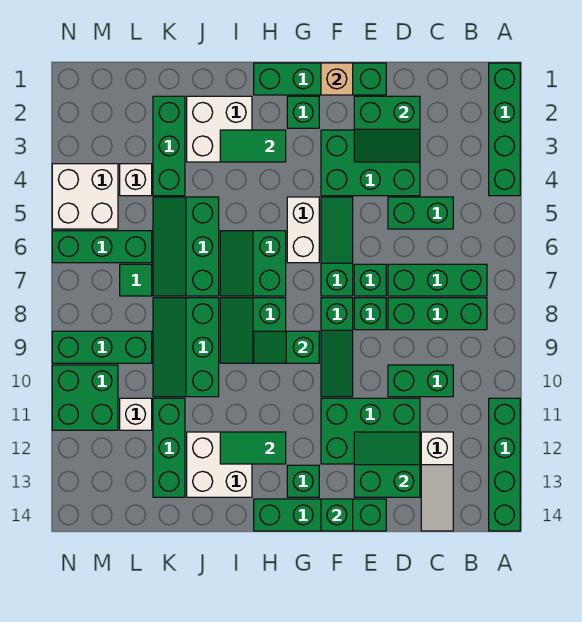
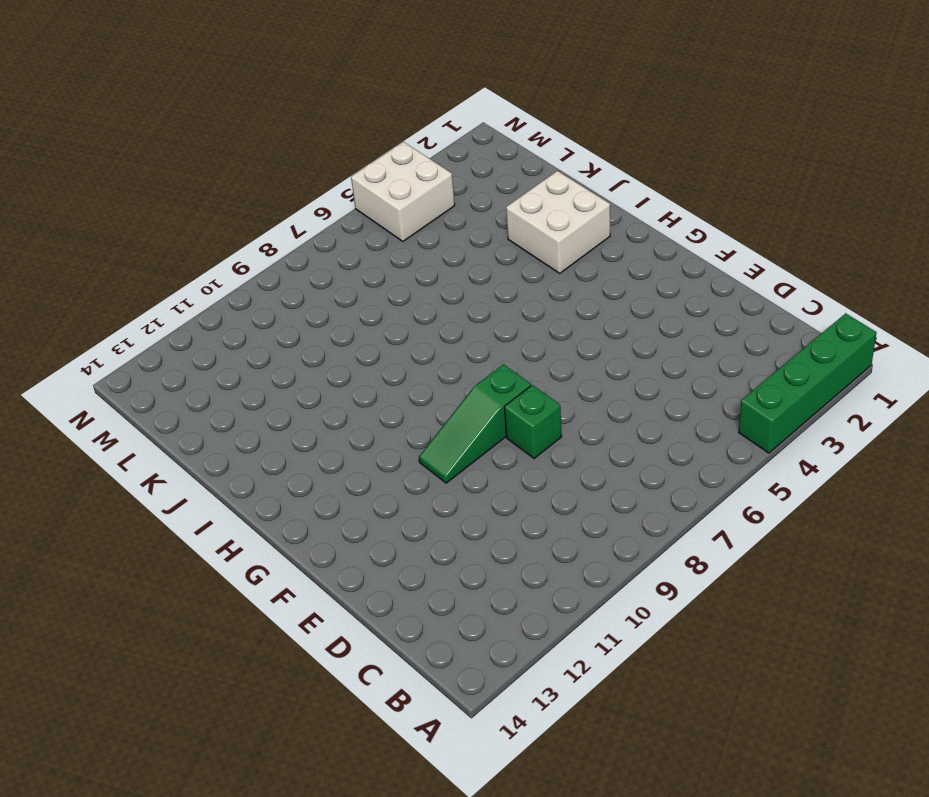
none -> green brick A11:A14 level 1
none -> green brick B7:D7 level 1
none -> green brick B8:D8 level 1
none -> green brick C5:D5 level 1

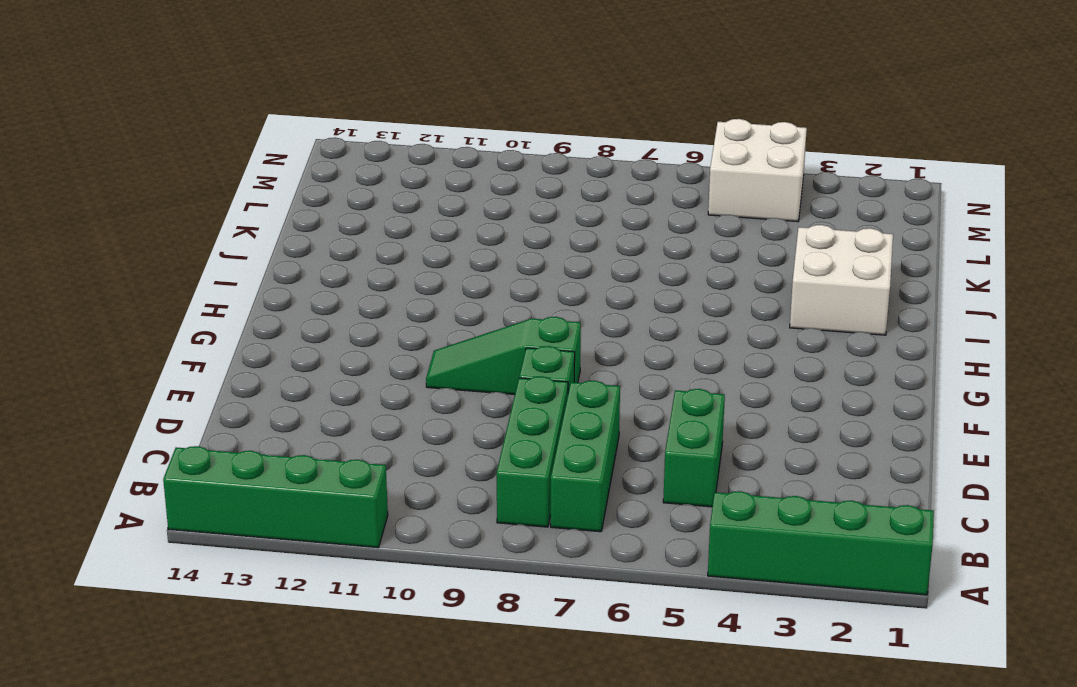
none -> green brick C10:D10 level 1
none -> white slope C12:C14 level 1 top 12
none -> green brick D3:F4 level 1
none -> green brick D11:F12 level 1

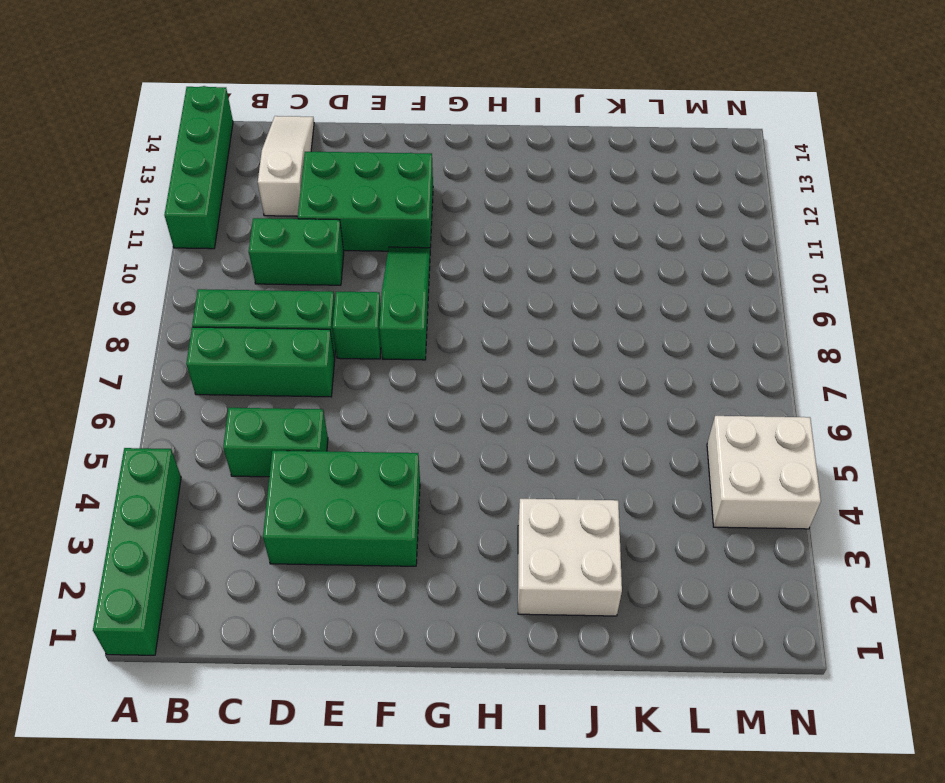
none -> green brick E1:H1 level 1
none -> green brick E7 level 1
none -> green brick E14:H14 level 1
none -> green slope F5:F7 level 1 top 7

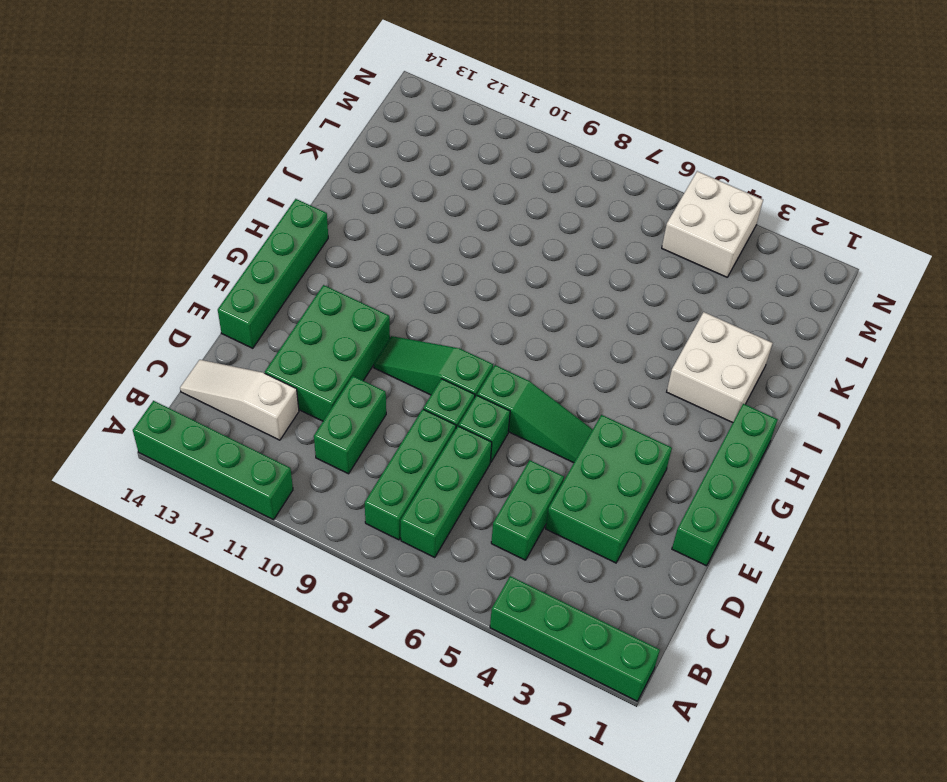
none -> green brick G2 level 1
none -> white brick G5:G6 level 1
none -> green brick G13 level 1
none -> green slope H6:I7 level 1 top H

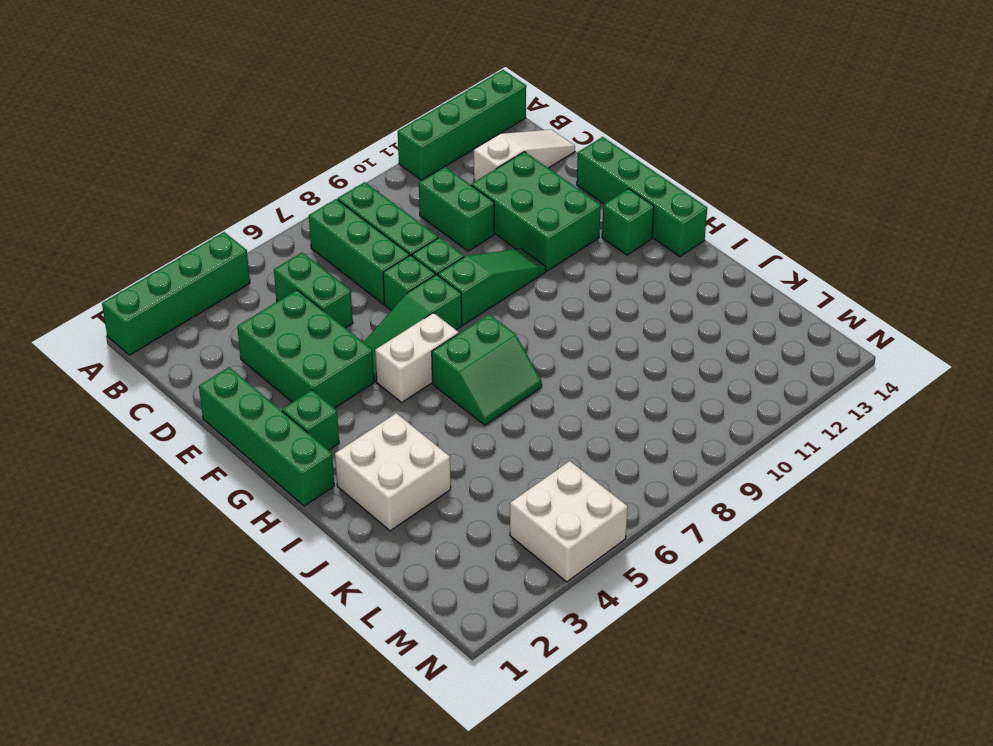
none -> green slope H8:I9 level 1 top H
none -> white brick I12:J13 level 1
none -> green slope J5:K7 level 1 top J
none -> green slope J8:K10 level 1 top J

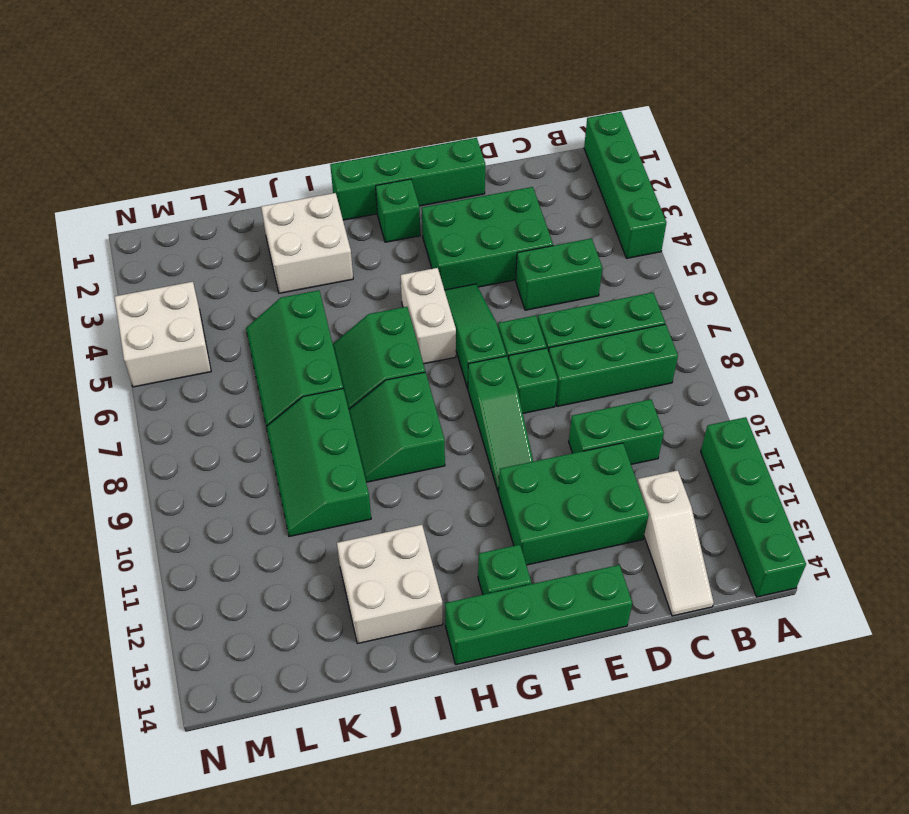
none -> green brick K2:K4 level 1
none -> green brick K11:K13 level 1
none -> white brick L4 level 1
none -> green brick L6:N6 level 1

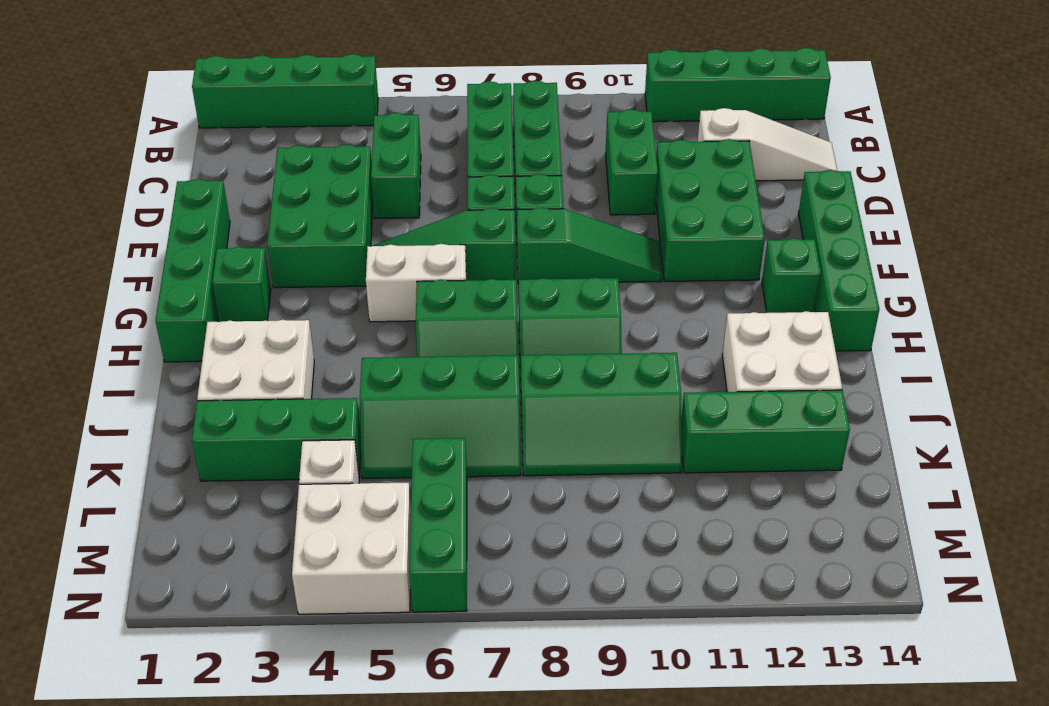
none -> green tile L7 level 1
none -> green brick L9:N9 level 1
none -> white brick L11 level 1
none -> green brick M10:N11 level 1

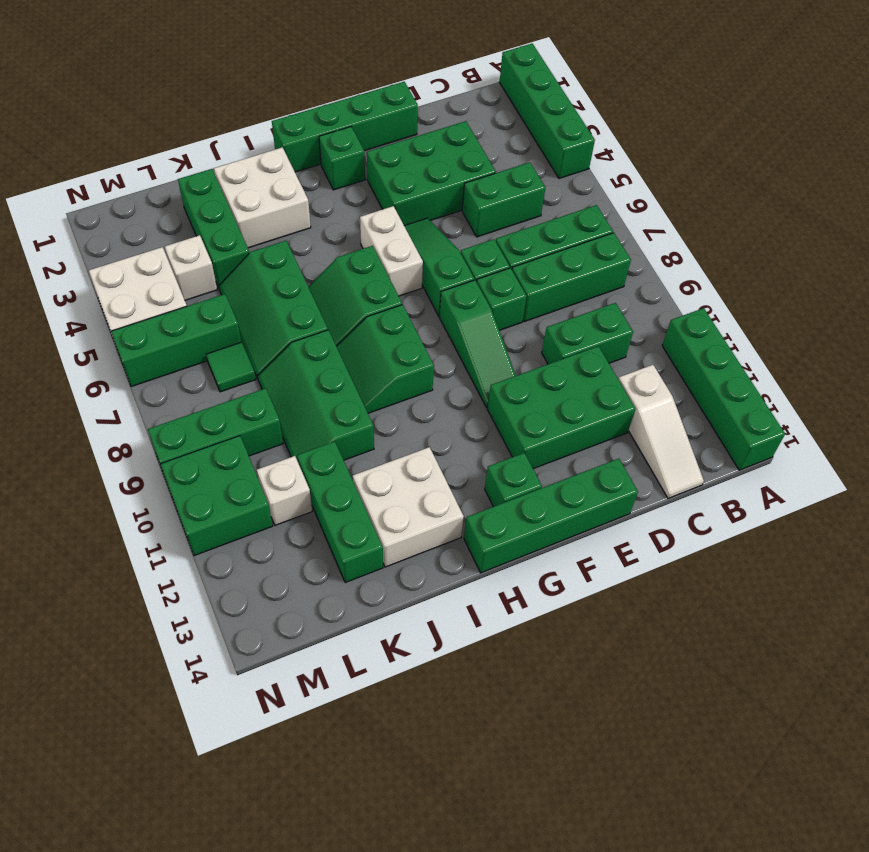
none -> green slope D2:E3 level 2 top 2
none -> green slope D12:E13 level 2 top 13
none -> tan brick F1 level 2
none -> green brick F14 level 2

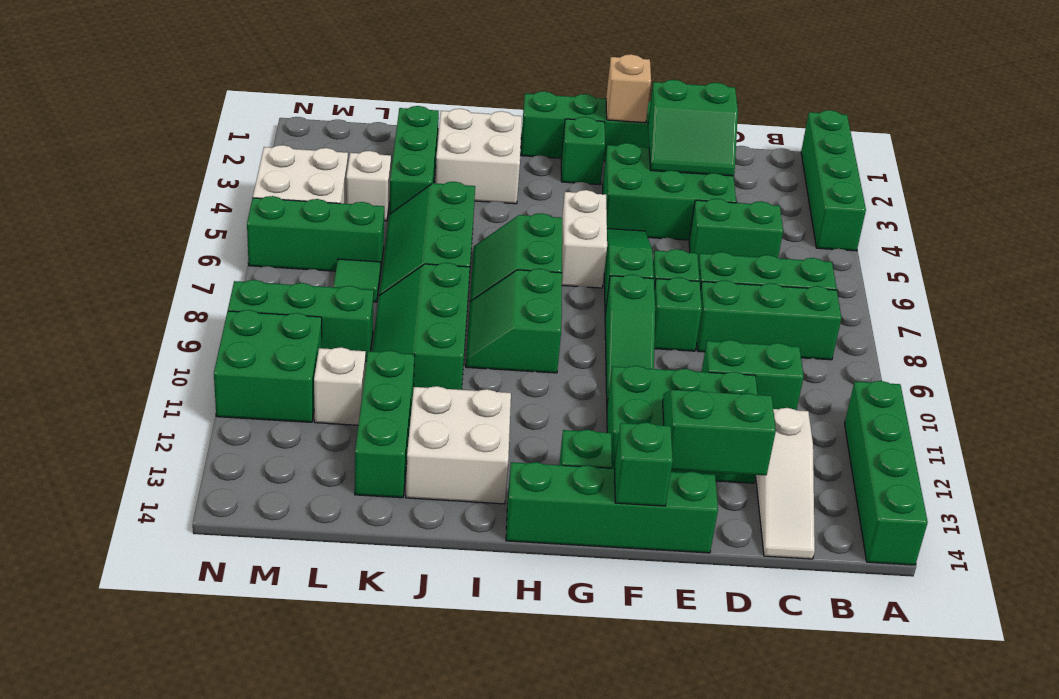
none -> green slope G9:H9 level 2 top G
none -> green tile H3:I3 level 2
none -> green tile H12:I12 level 2

